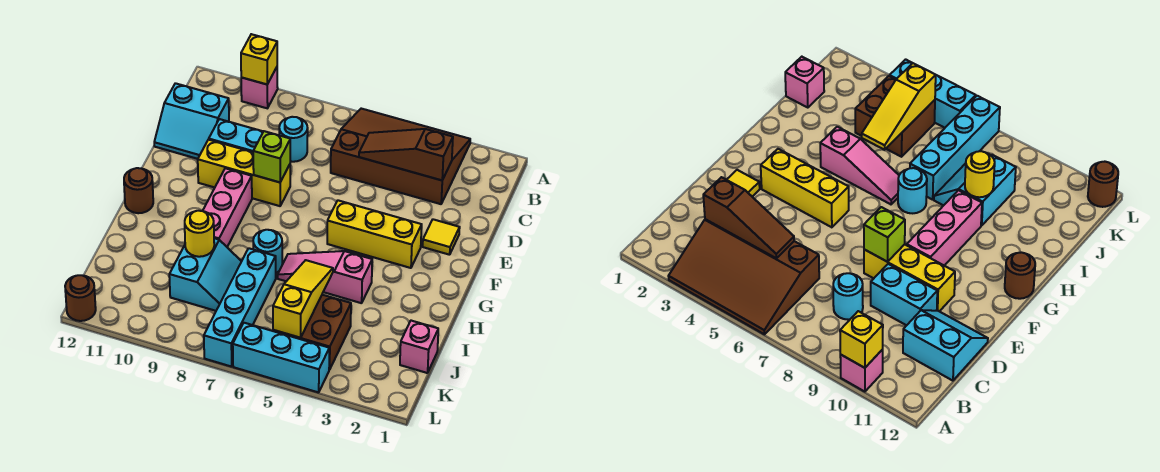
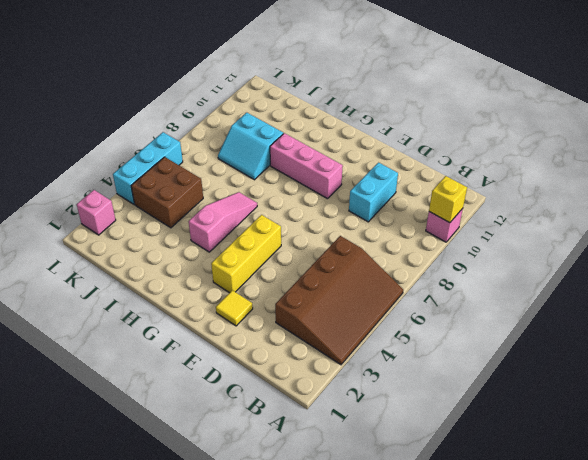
pink brick L2 level 1 -> pink brick J1 level 1
none -> cyan round brick C8 level 1
none -> cyan slope C11:D12 level 1 top C
none -> yellow brick E8:E10 level 1

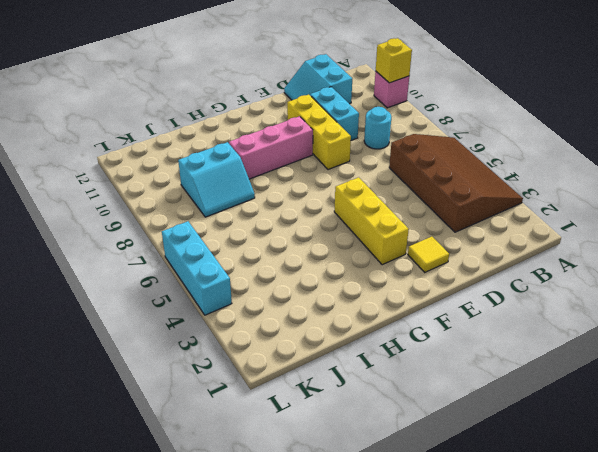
none -> brown round brick G12 level 1
none -> pink slope H4:H6 level 1 top 4
none -> cyan round brick H7 level 1

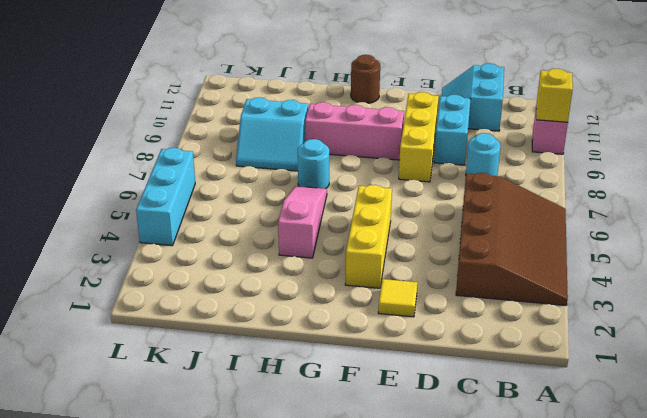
none -> cyan brick I7:L7 level 1
none -> pink brick J1 level 1
none -> brown brick J4:K5 level 1

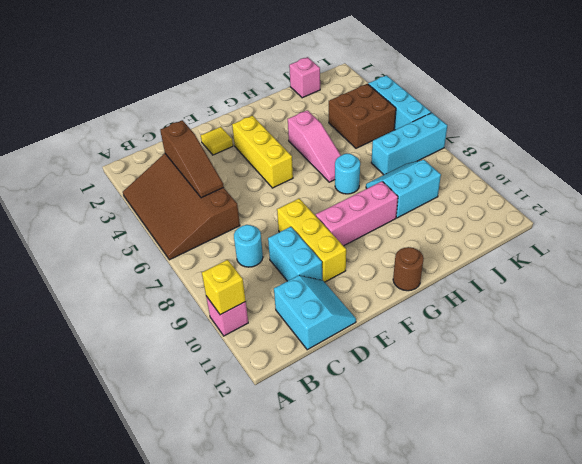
cyan brick J7:L7 level 1 -> cyan brick I7:L7 level 1
none -> brown round brick L12 level 1
none -> lime brick E8 level 2
none -> yellow slope I5:K5 level 2 top K

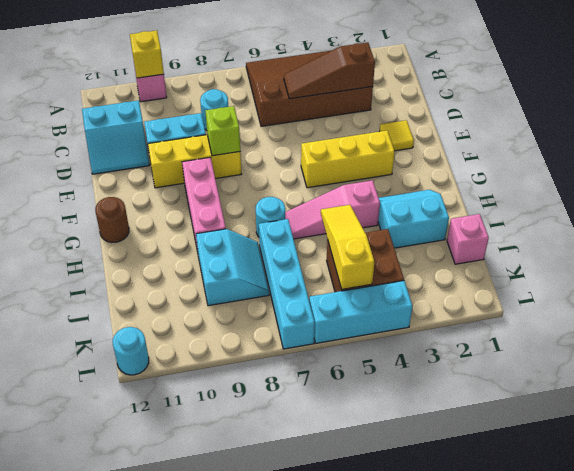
cyan slope H2:I3 level 1 top I -> none
cyan round brick L12 level 1 -> brown round brick L12 level 1
none -> yellow round brick I9 level 2

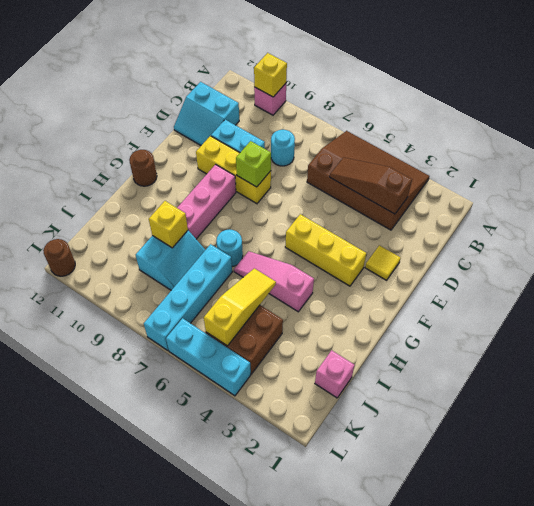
yellow brick I9 level 2 -> yellow round brick I9 level 2

